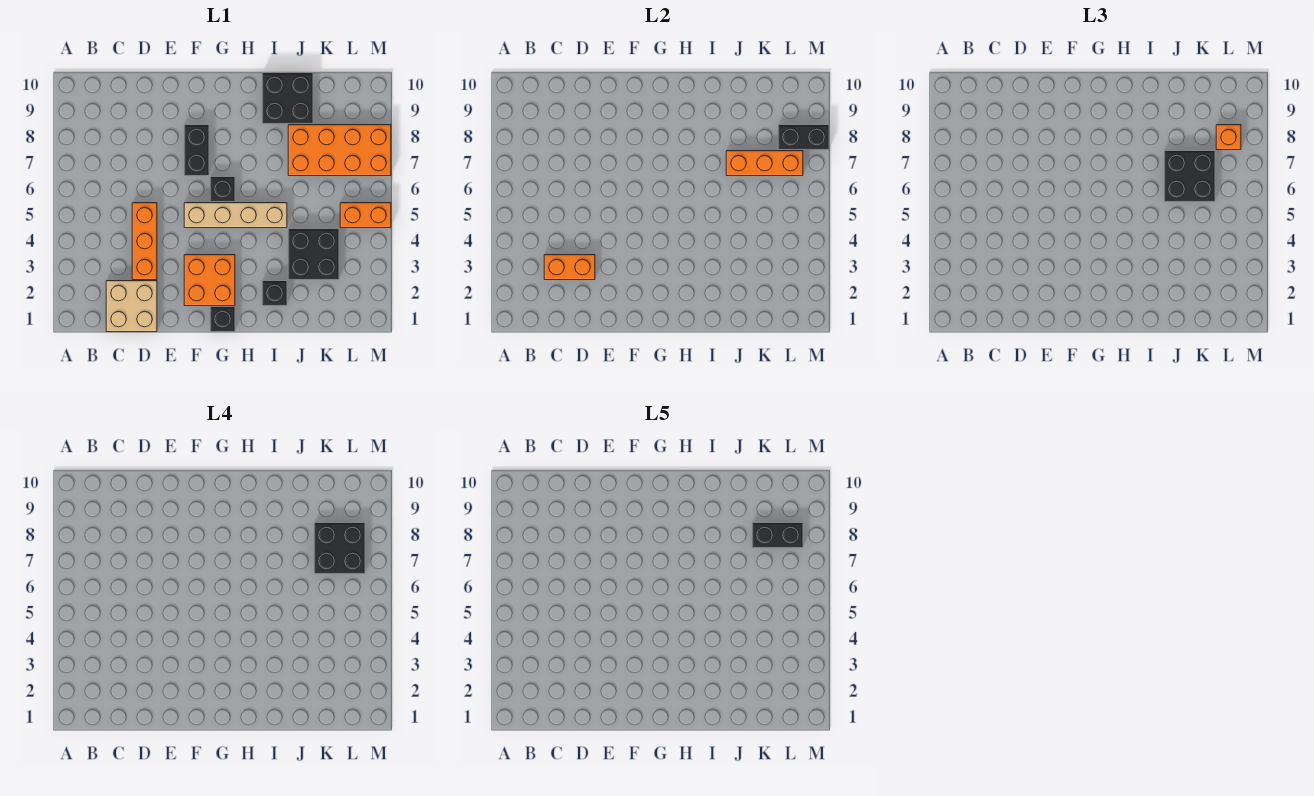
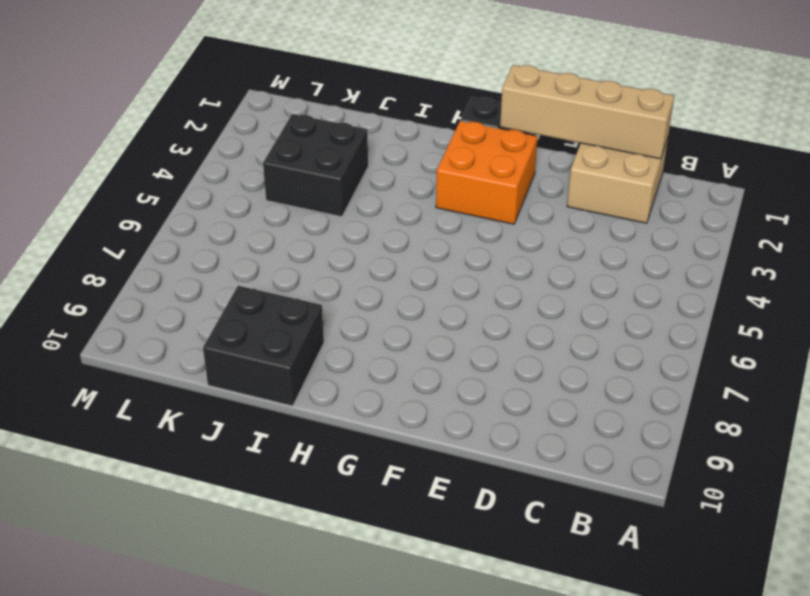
tan brick C1:F1 level 2 -> tan brick F5:I5 level 1
none -> orange brick D3:D5 level 1
none -> black brick F7:F8 level 1
none -> black brick G6 level 1

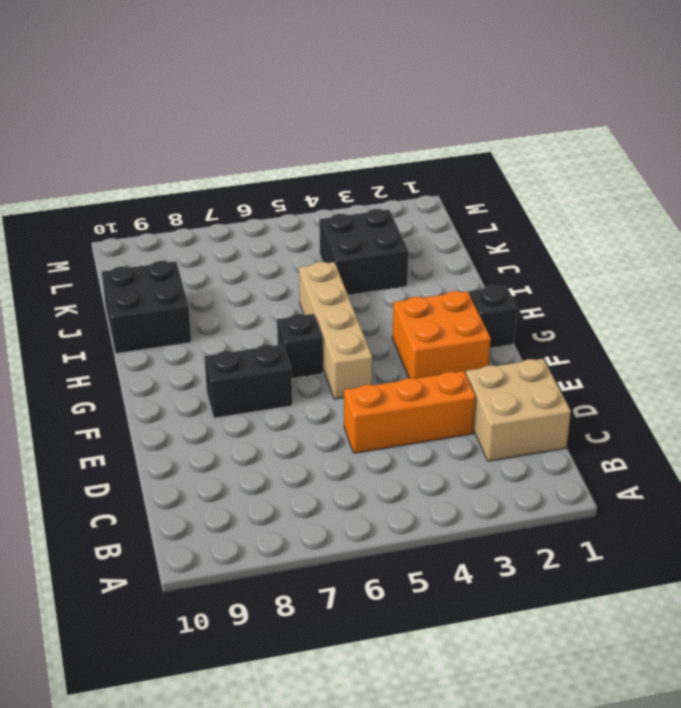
none -> black brick I2 level 1
none -> orange brick J7:M8 level 1
none -> orange brick L5:M5 level 1

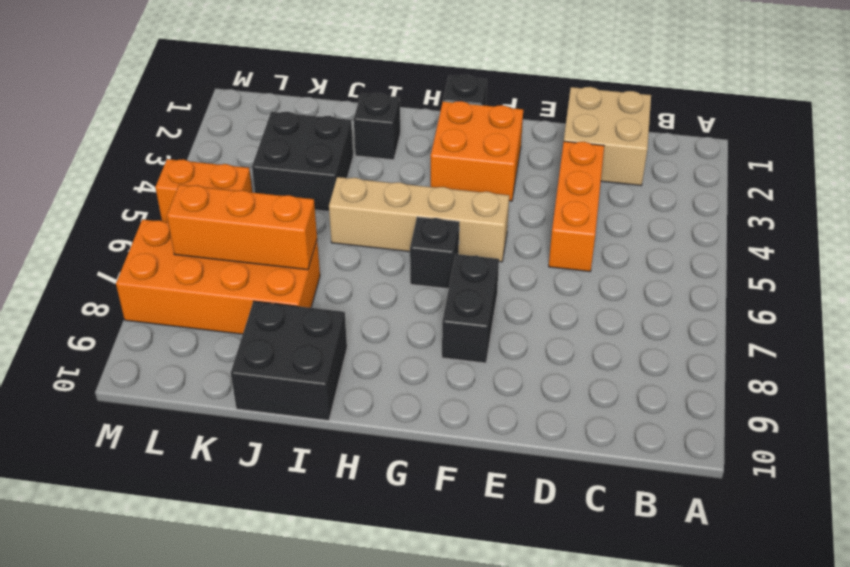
none -> orange brick C3:D3 level 2
none -> black brick L8:M8 level 2
none -> black brick J6:K7 level 3

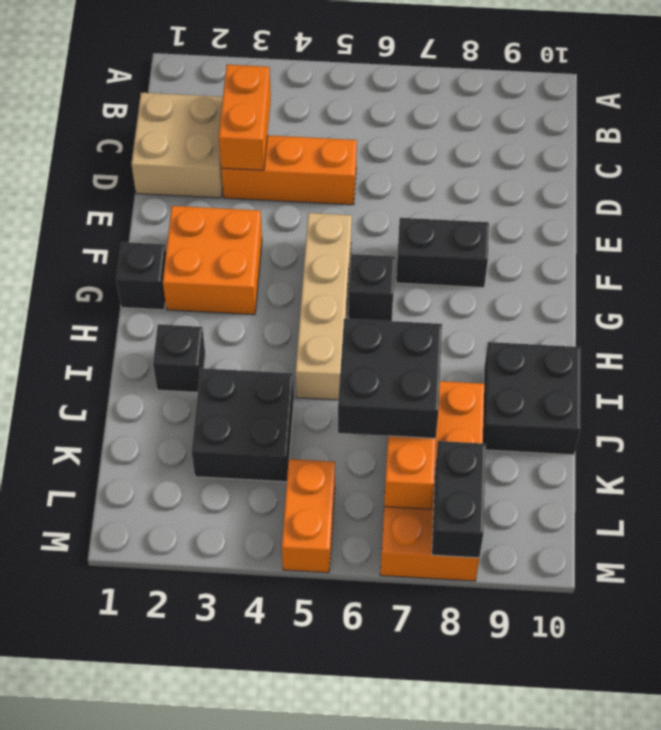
none -> orange brick L8 level 3
none -> black brick K7:L8 level 4
none -> black brick K8:L8 level 5

